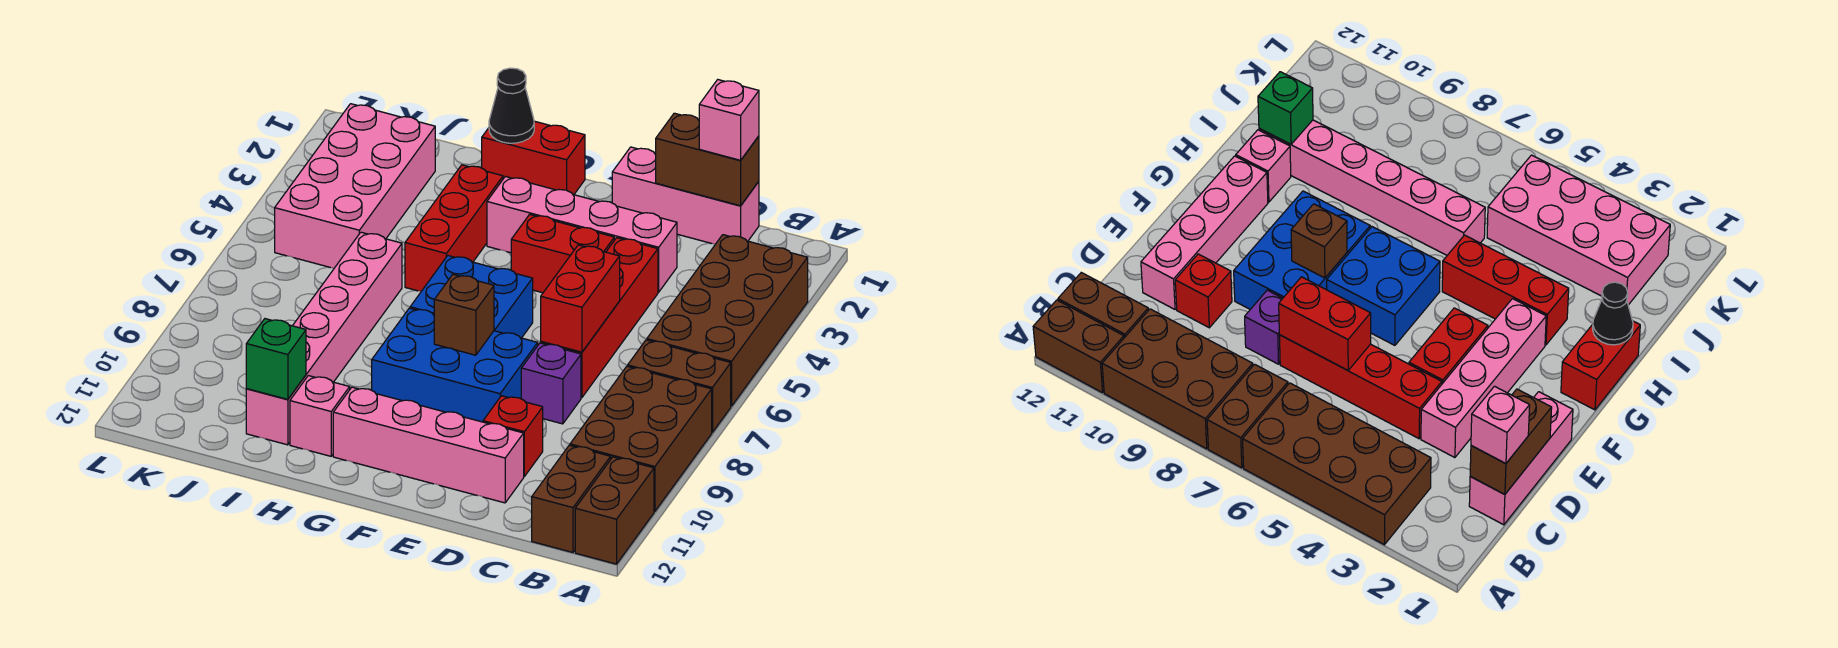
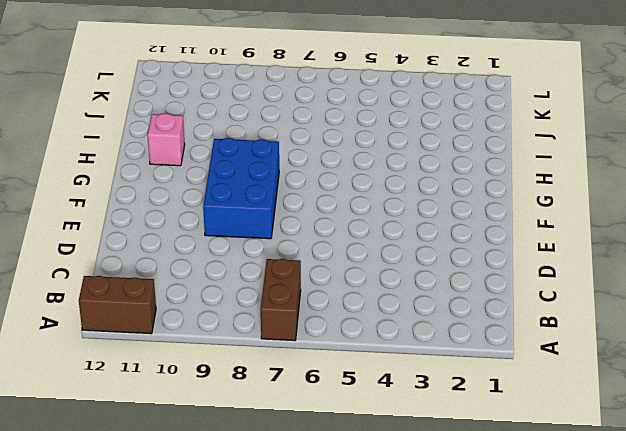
none -> brown brick A3:B6 level 1
none -> brown brick A8:B10 level 1
none -> brown brick B11:B12 level 1

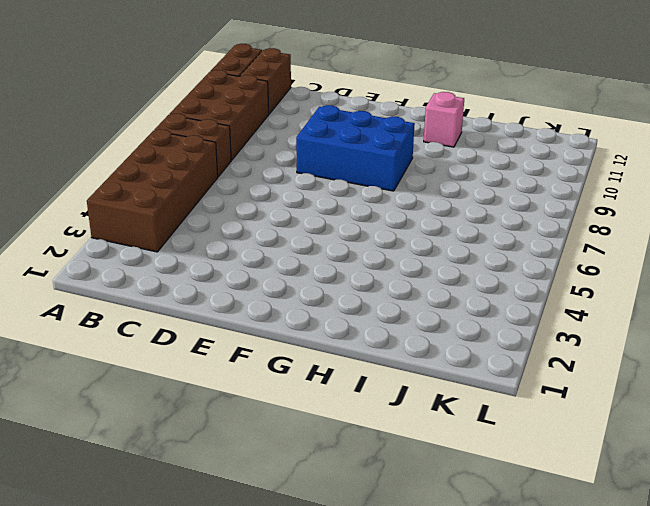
none -> pink brick C1:E1 level 1
none -> pink brick D3:G3 level 1
none -> red brick D4:D7 level 1

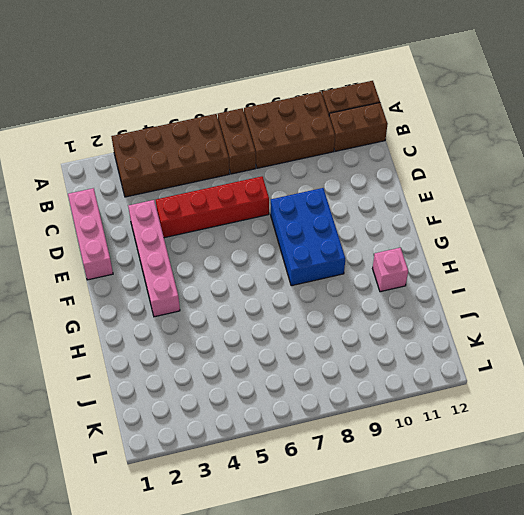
none -> purple brick D8 level 1
none -> red brick D10 level 1
none -> pink brick D11:G11 level 1

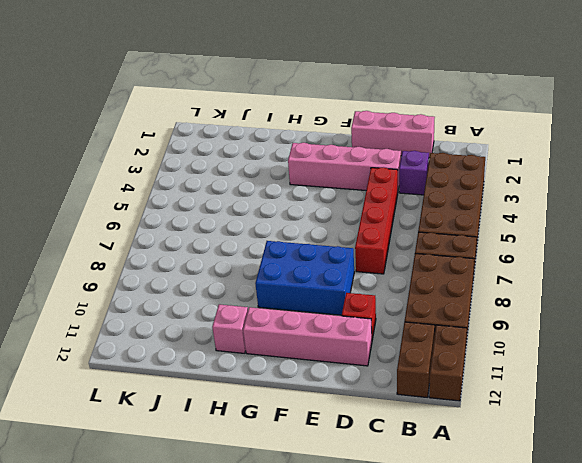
purple brick C3 level 1 -> purple brick D8 level 1
none -> red brick E4:F4 level 1
none -> blue brick F6:G7 level 1
none -> red brick G1:H1 level 1

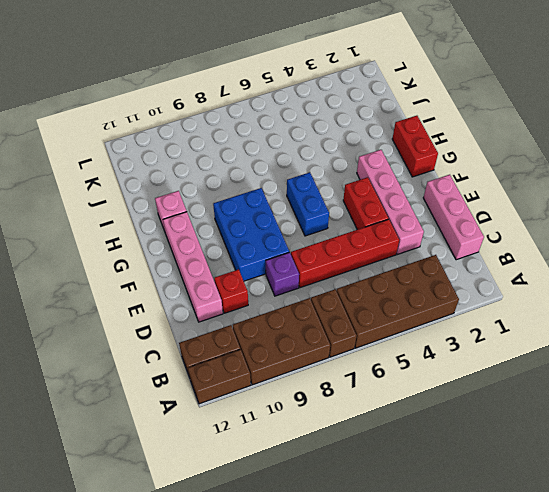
blue brick F6:G6 level 1 -> blue brick F6:G7 level 1
none -> red brick H3:H5 level 1
none -> pink brick I6:I11 level 1
none -> pink brick J2:K5 level 1

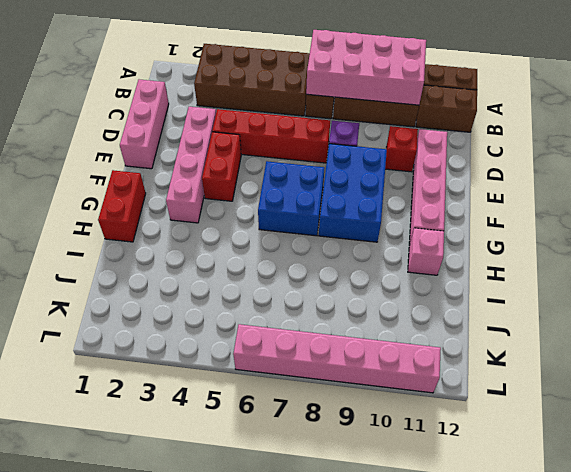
pink brick A7:B10 level 2 -> pink brick J2:K5 level 1
pink brick L6:L11 level 1 -> pink brick I6:I11 level 1
none -> red brick H3:H5 level 1
none -> brown brick C1:D1 level 2
none -> red brick D6:D7 level 2

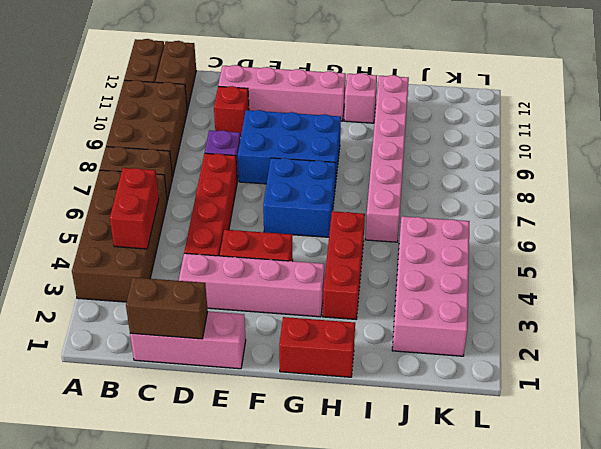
red brick B4:B5 level 2 -> red brick D6:D7 level 2
none -> brown brick F8 level 2
none -> black cone H1 level 2
none -> green brick I11 level 2

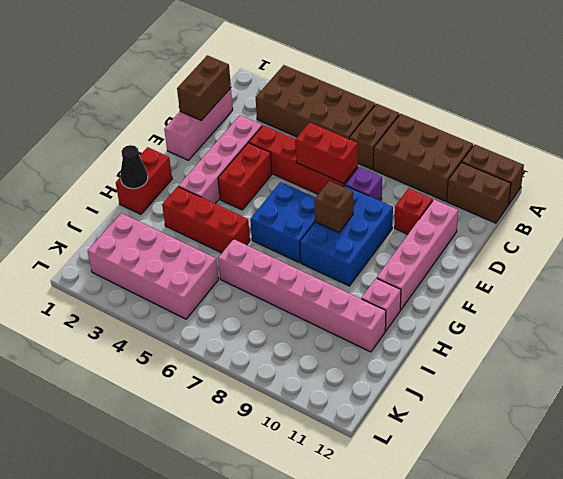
none -> green brick I11 level 2
none -> pink brick C1 level 3

